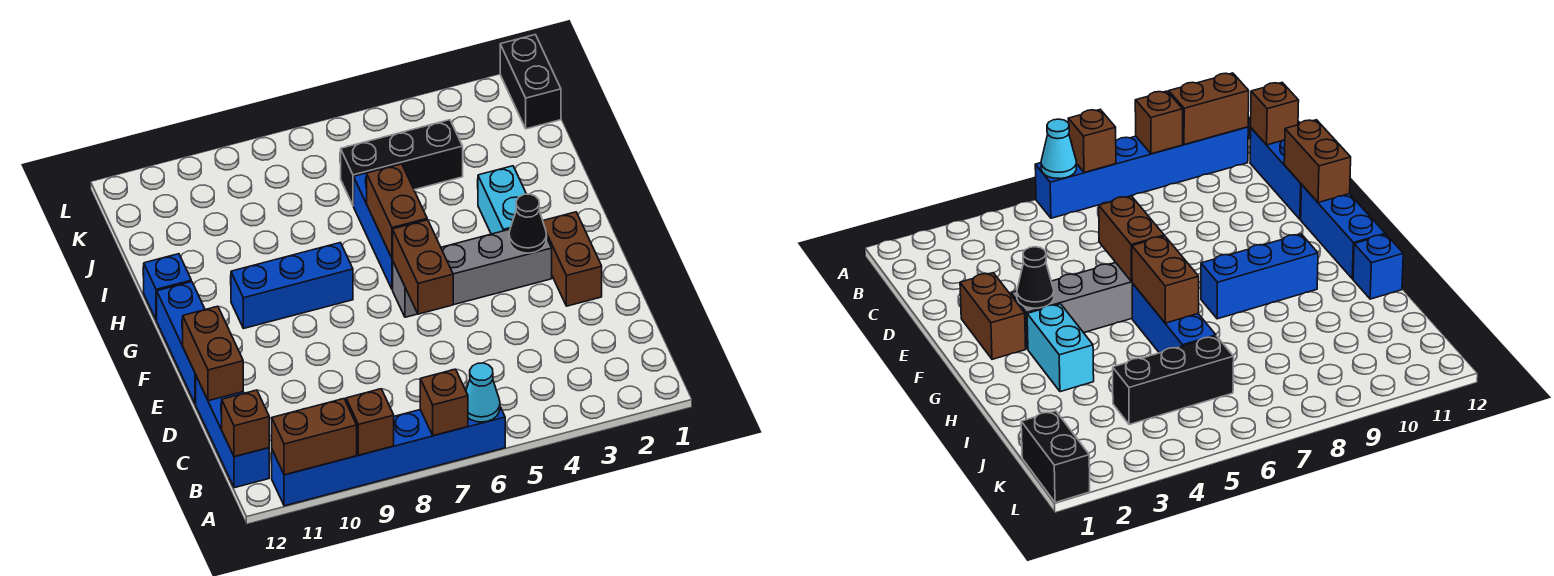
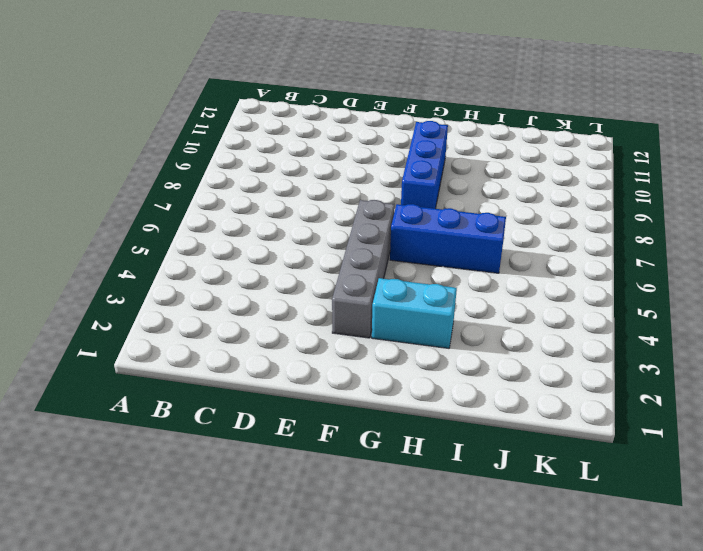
none -> blue brick A6:A11 level 1
none -> blue brick B12:D12 level 1
none -> brown brick E2:F2 level 1

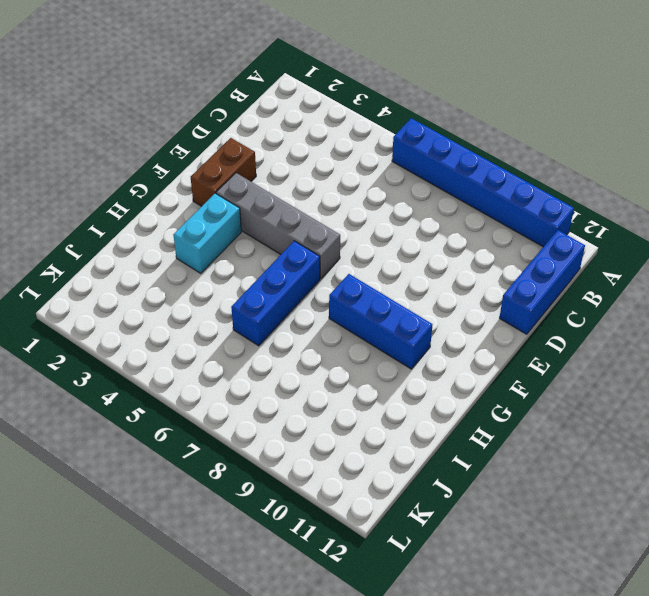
none -> blue brick E12:G12 level 1
none -> blue brick H12 level 1
none -> black brick J4:J6 level 1

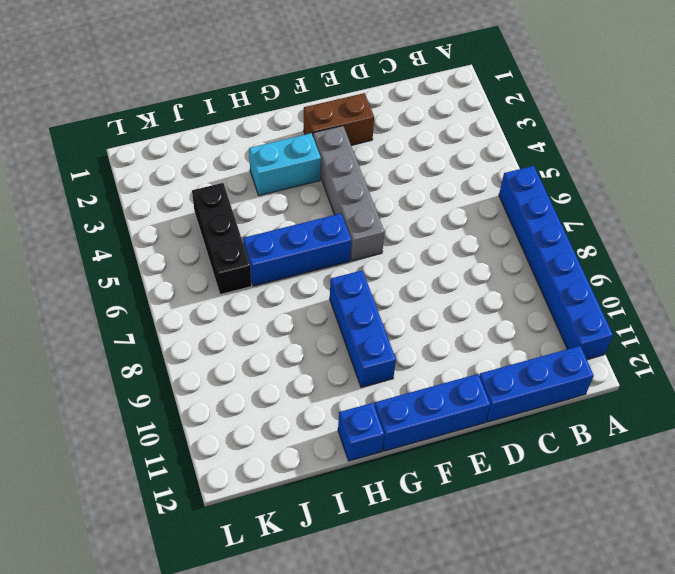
none -> black brick K1:L1 level 1
none -> cyan cone A6 level 2
none -> brown brick A7 level 2

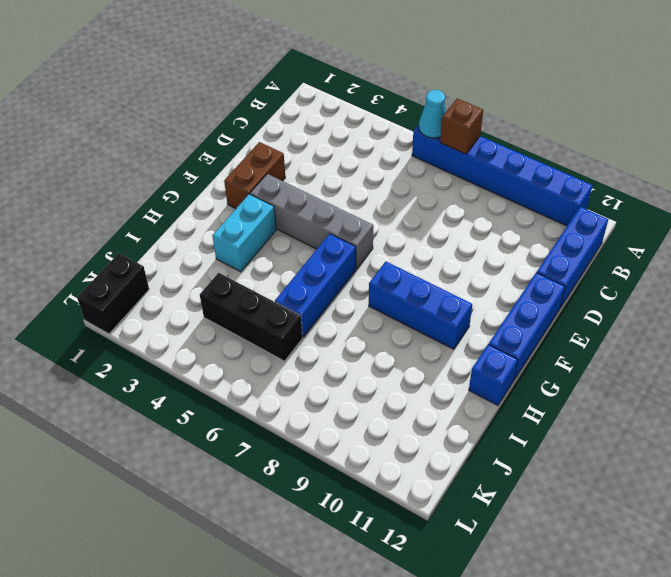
none -> brown brick A9 level 2
none -> brown brick A10:A11 level 2
none -> brown brick B12 level 2

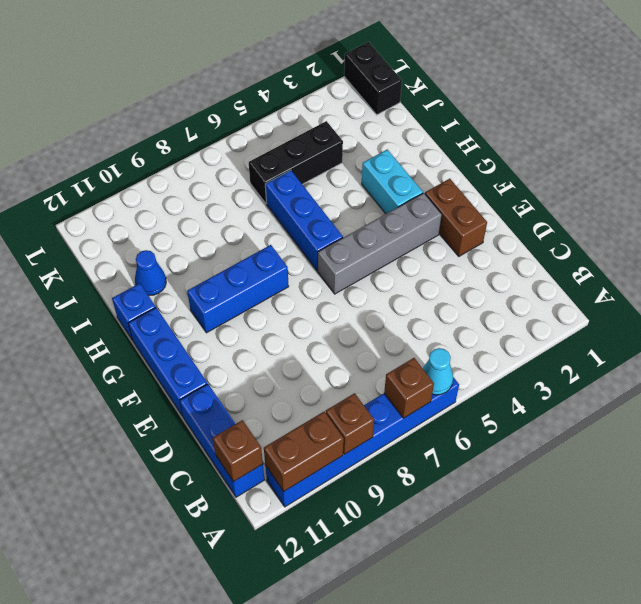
blue cone I11 level 1 -> none
none -> brown brick D12:E12 level 2
none -> brown brick E6:F6 level 2
none -> black cone F3 level 2

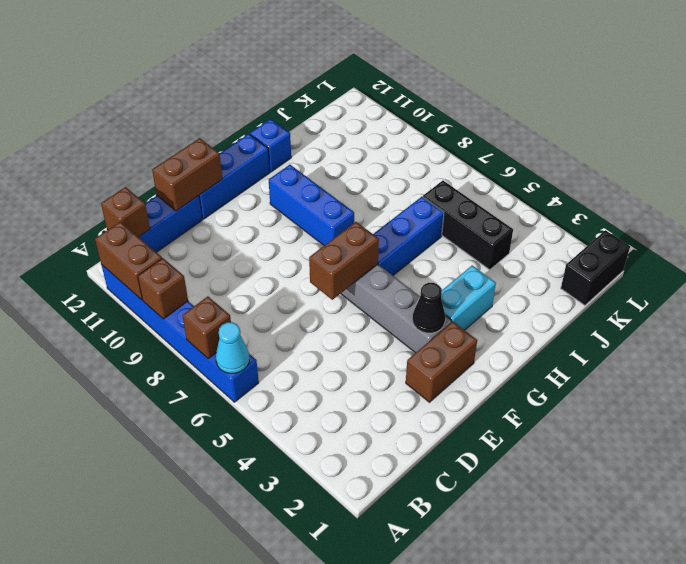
none -> brown brick G6:H6 level 2

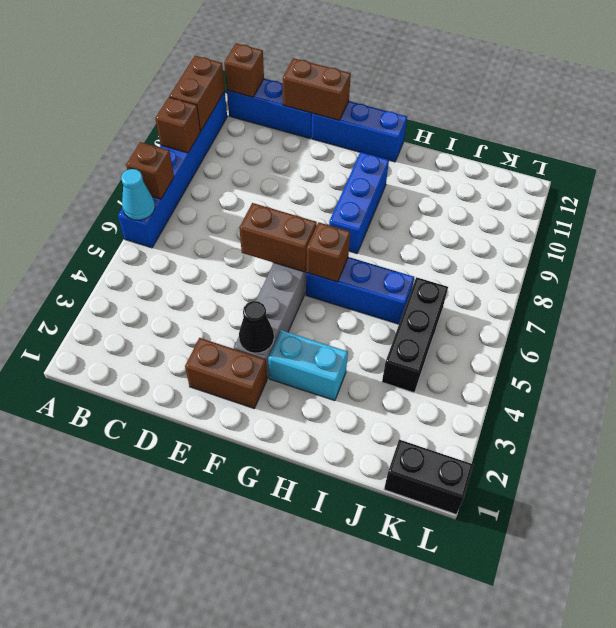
brown brick G6 level 2 -> brown brick G6:H6 level 2
none -> blue brick H12 level 1

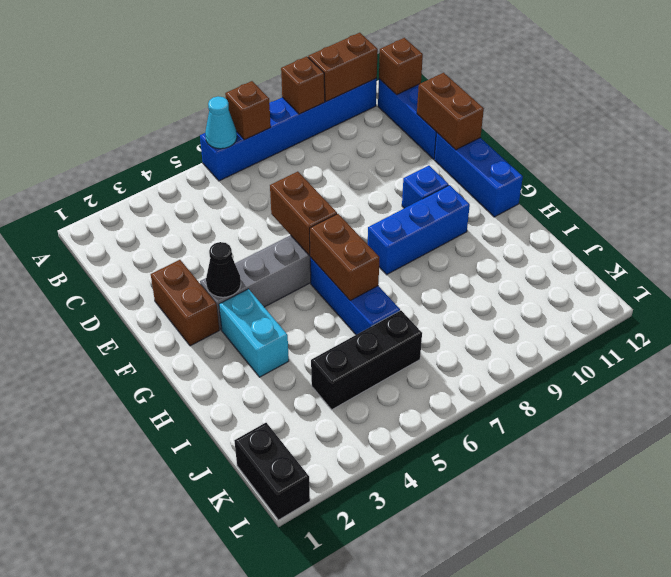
blue brick F10 level 1 -> blue brick H12 level 1

